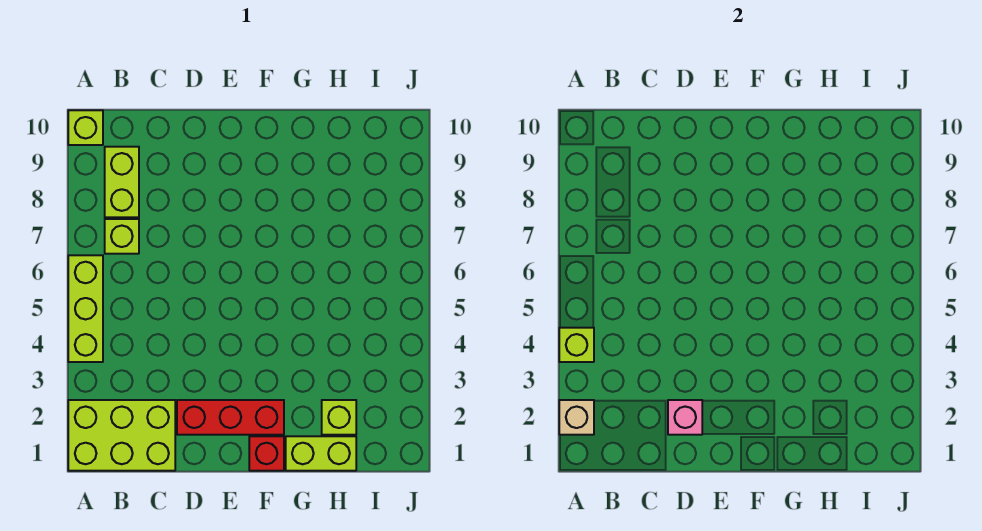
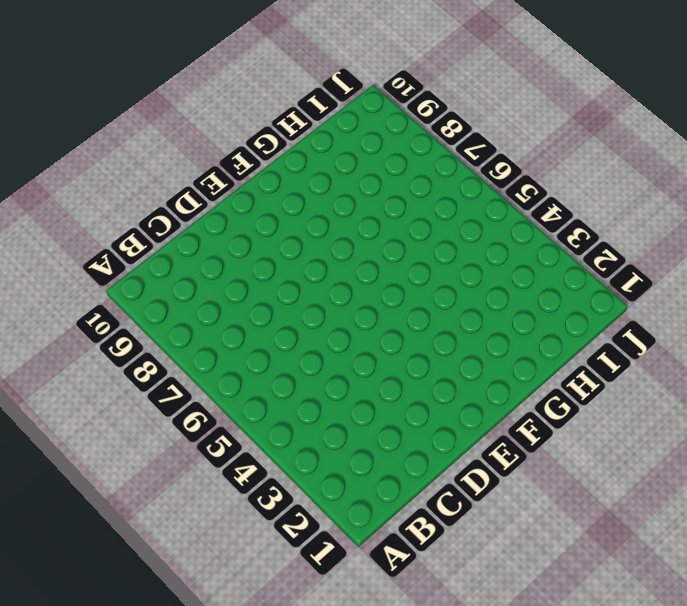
none -> lime brick A1:C2 level 1
none -> lime brick A4:A6 level 1
none -> lime brick A10 level 1

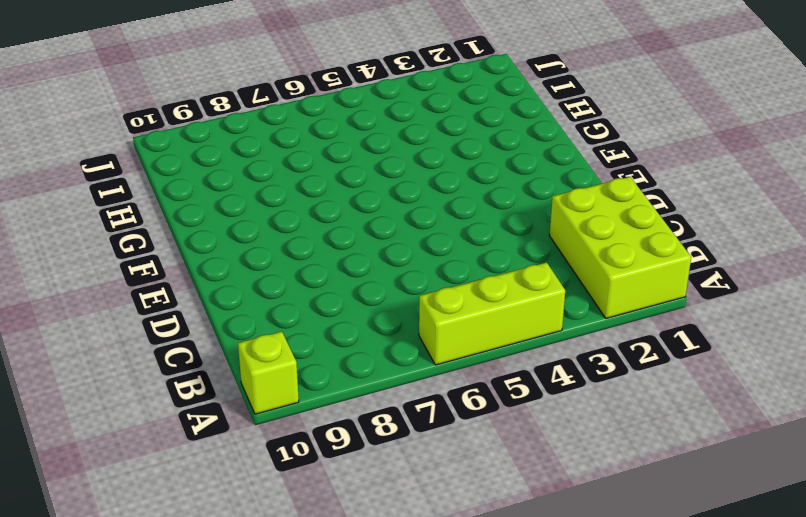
none -> lime brick B7 level 1
none -> lime brick B8:B9 level 1
none -> red brick D2:F2 level 1

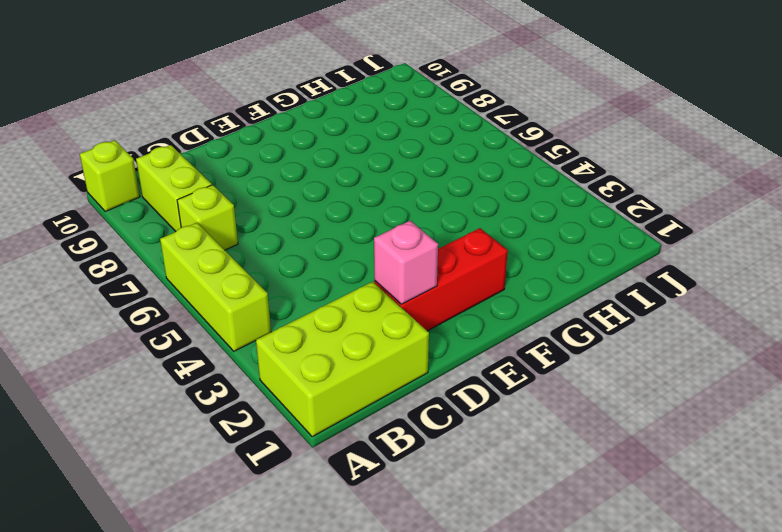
none -> red brick F1 level 1
none -> lime brick G1:H1 level 1
none -> lime brick H2 level 1

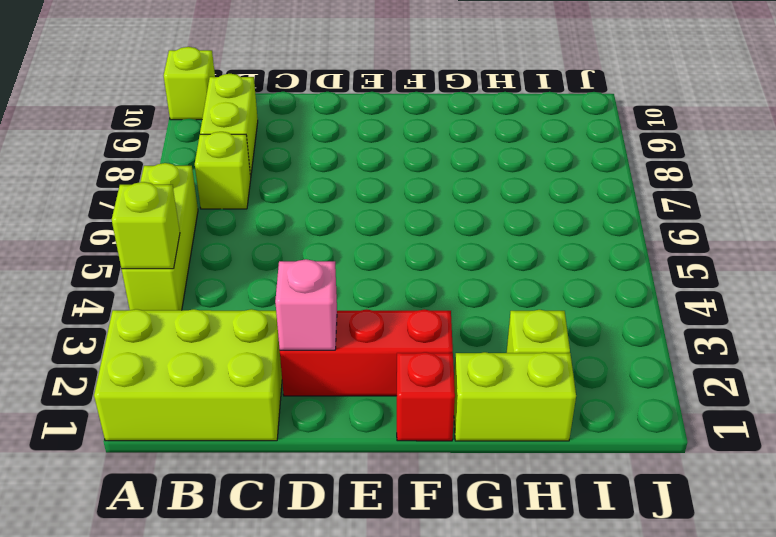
none -> tan brick A2 level 2

